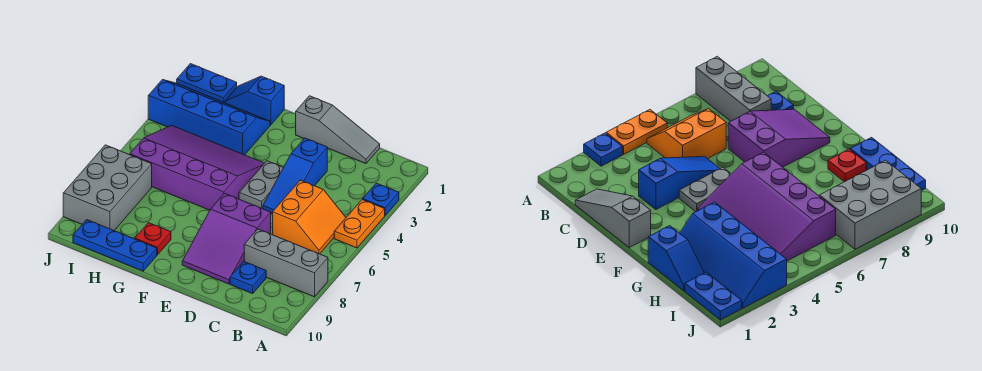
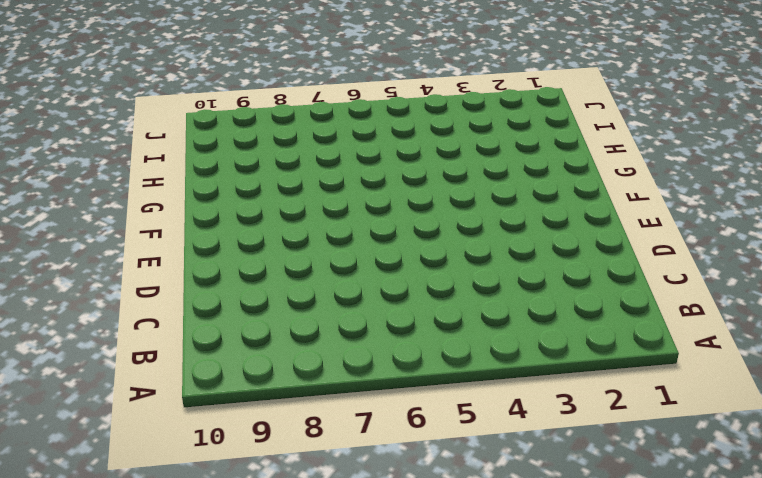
none -> blue plate A3 level 1
none -> orange plate A4:A5 level 1
none -> grey brick A8:C8 level 1

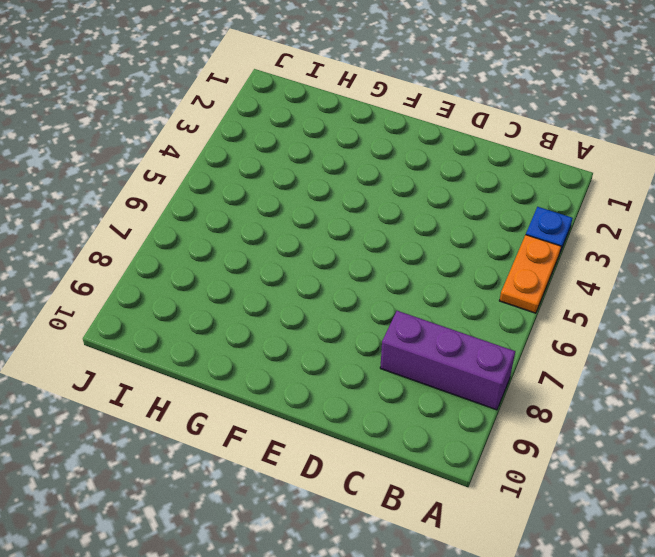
purple brick A8:C8 level 1 -> grey brick A8:C8 level 1
none -> orange slope B5:C6 level 1 top C
none -> grey slope C1:E1 level 1 top E
none -> blue plate C9 level 1

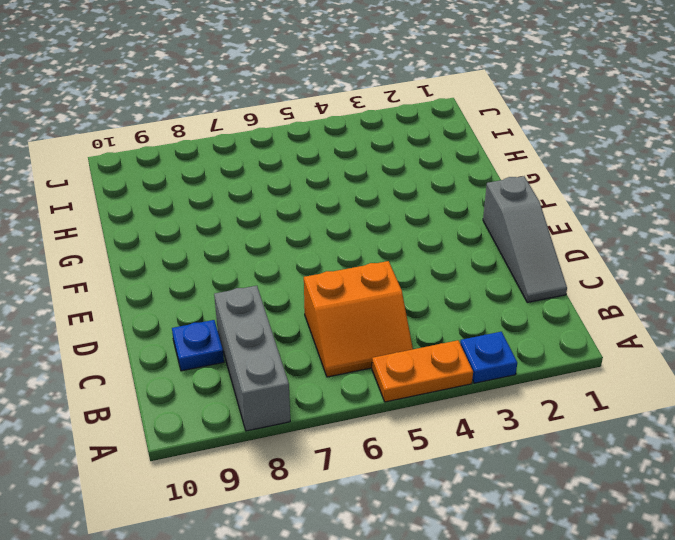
none -> blue slope D3:D5 level 1 top 3
none -> purple slope D7:E9 level 1 top 7
none -> grey plate E4:E5 level 1

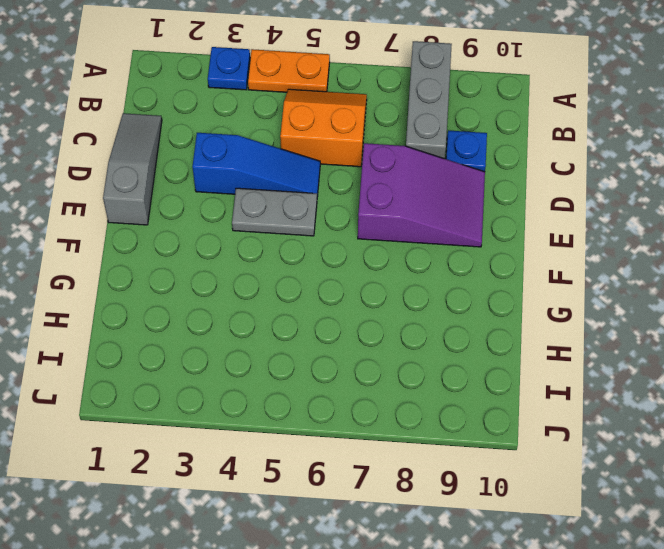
none -> purple slope F4:I6 level 1 top 6
none -> blue slope G1:H1 level 1 top G
none -> blue slope G2:J3 level 1 top 3

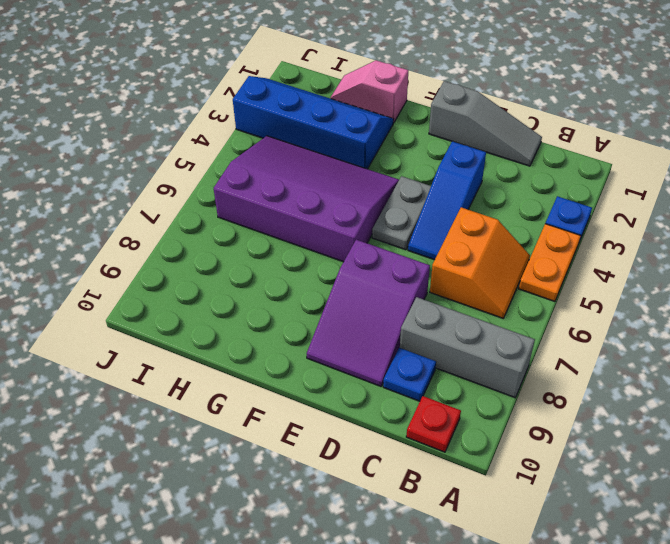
red plate B10 level 1 -> red plate G9 level 1
pink slope G1:H1 level 1 top G -> blue slope G1:H1 level 1 top G
none -> blue plate G10:I10 level 1
none -> blue plate I1:J1 level 1
none -> grey brick I7:J9 level 1

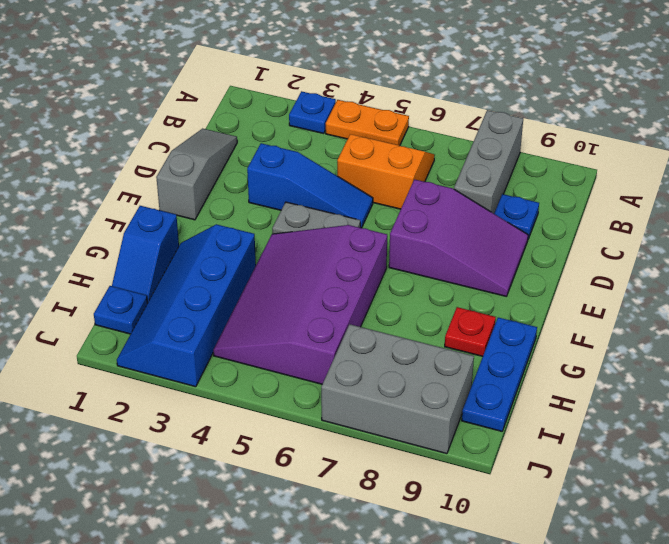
blue plate I1 level 1 -> blue plate I1:J1 level 1

